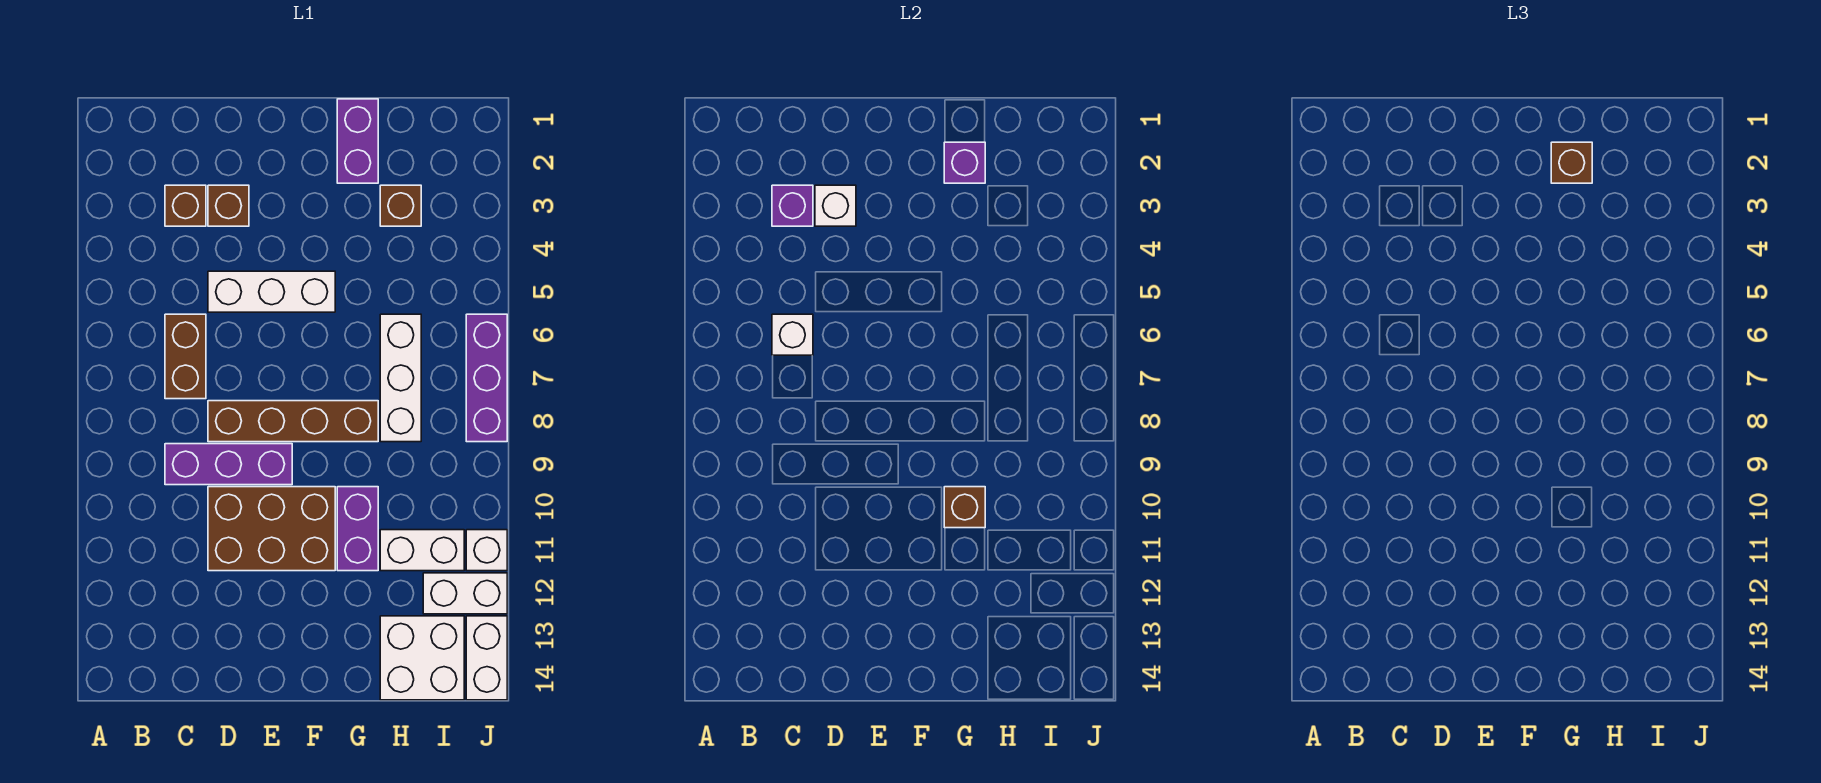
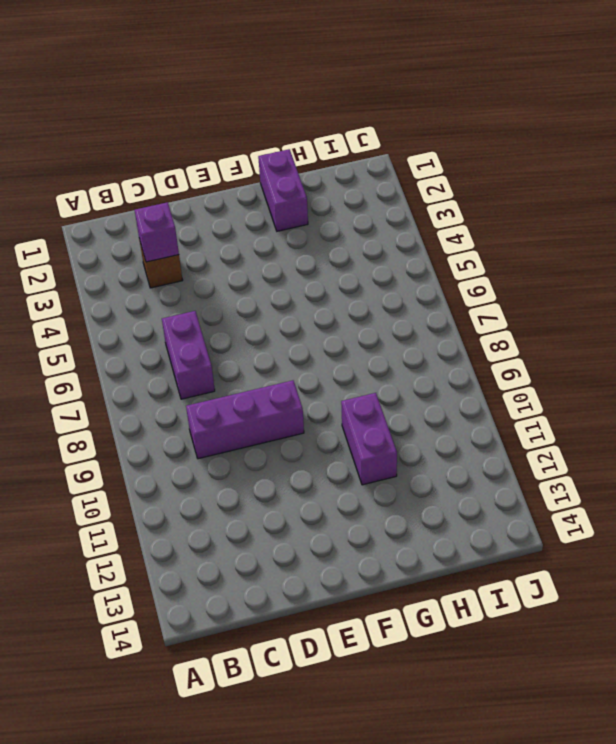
purple brick C6:C7 level 1 -> brown brick C6:C7 level 1
none -> brown brick D3 level 1
none -> white brick D5:F5 level 1
none -> brown brick D8:G8 level 1

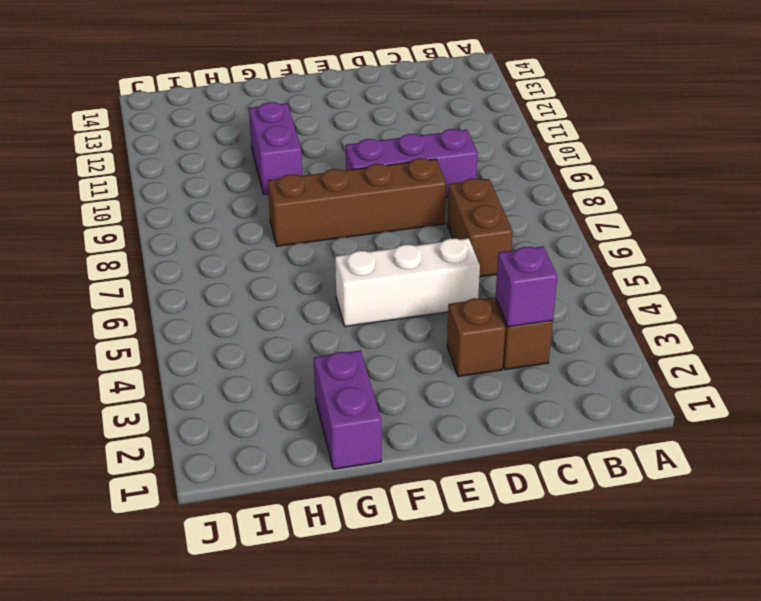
none -> brown brick D10:F11 level 1
none -> brown brick H3 level 1
none -> white brick H6:H8 level 1

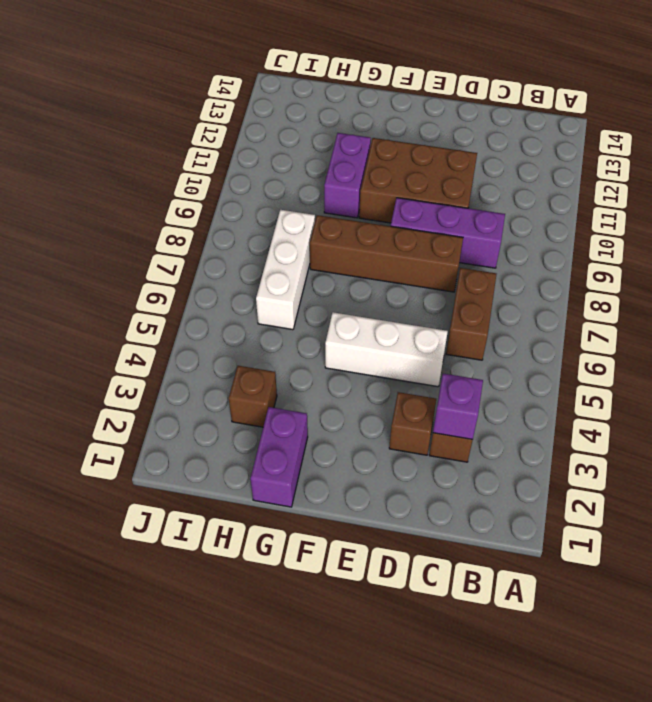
none -> white brick H11:I11 level 1
none -> white brick H13:I14 level 1
none -> white brick I12:J12 level 1

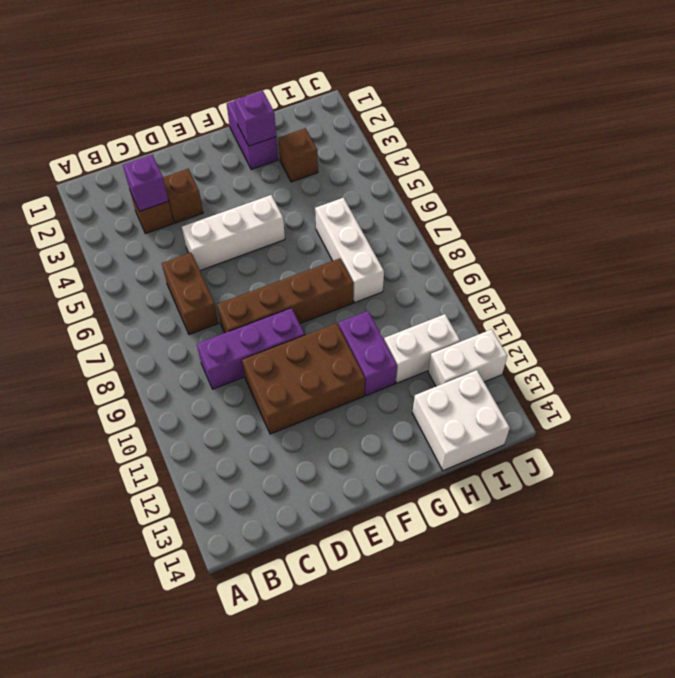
none -> purple brick J6:J8 level 1
none -> white brick J11 level 1
none -> white brick J13:J14 level 1

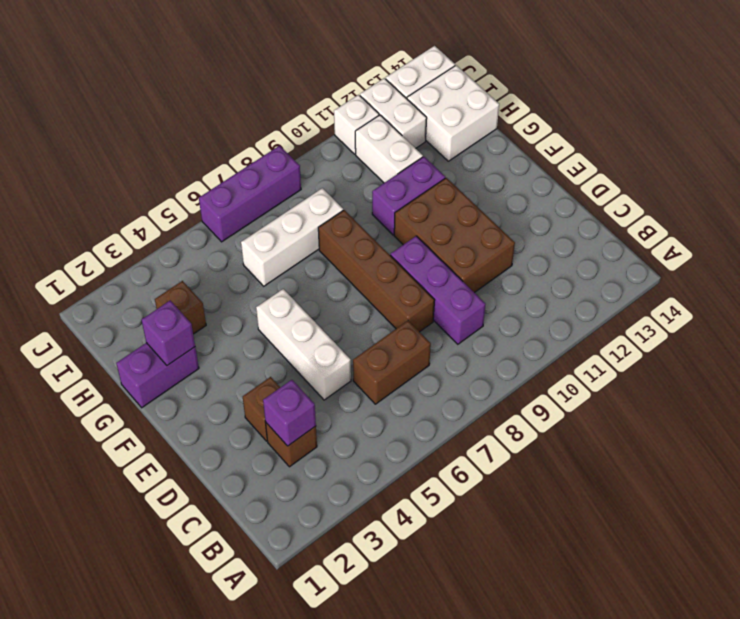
none -> white brick C6 level 2
none -> white brick D3 level 2
none -> brown brick G10 level 2

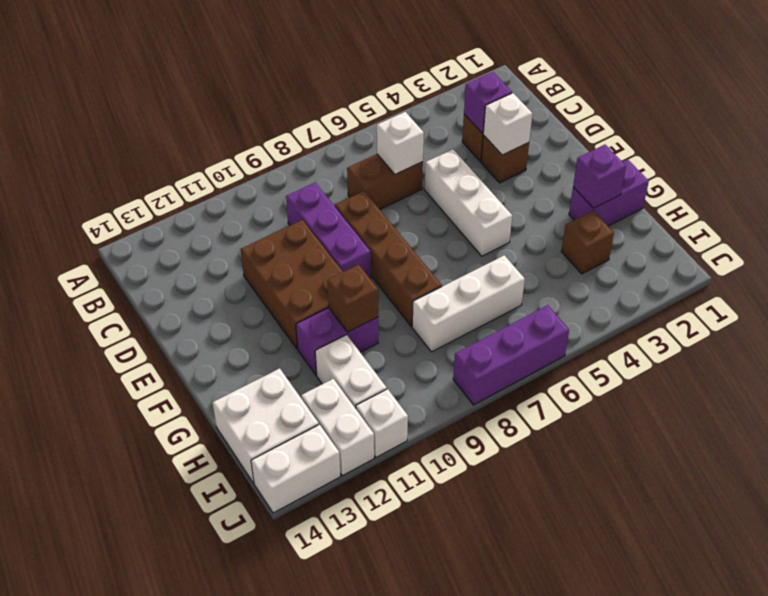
none -> brown brick G2 level 3

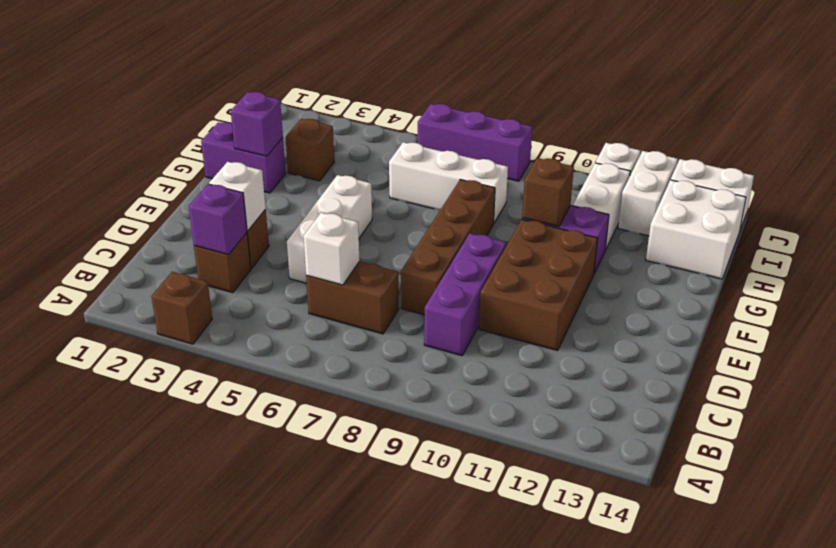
brown brick A3 level 1 -> brown brick G2 level 3

